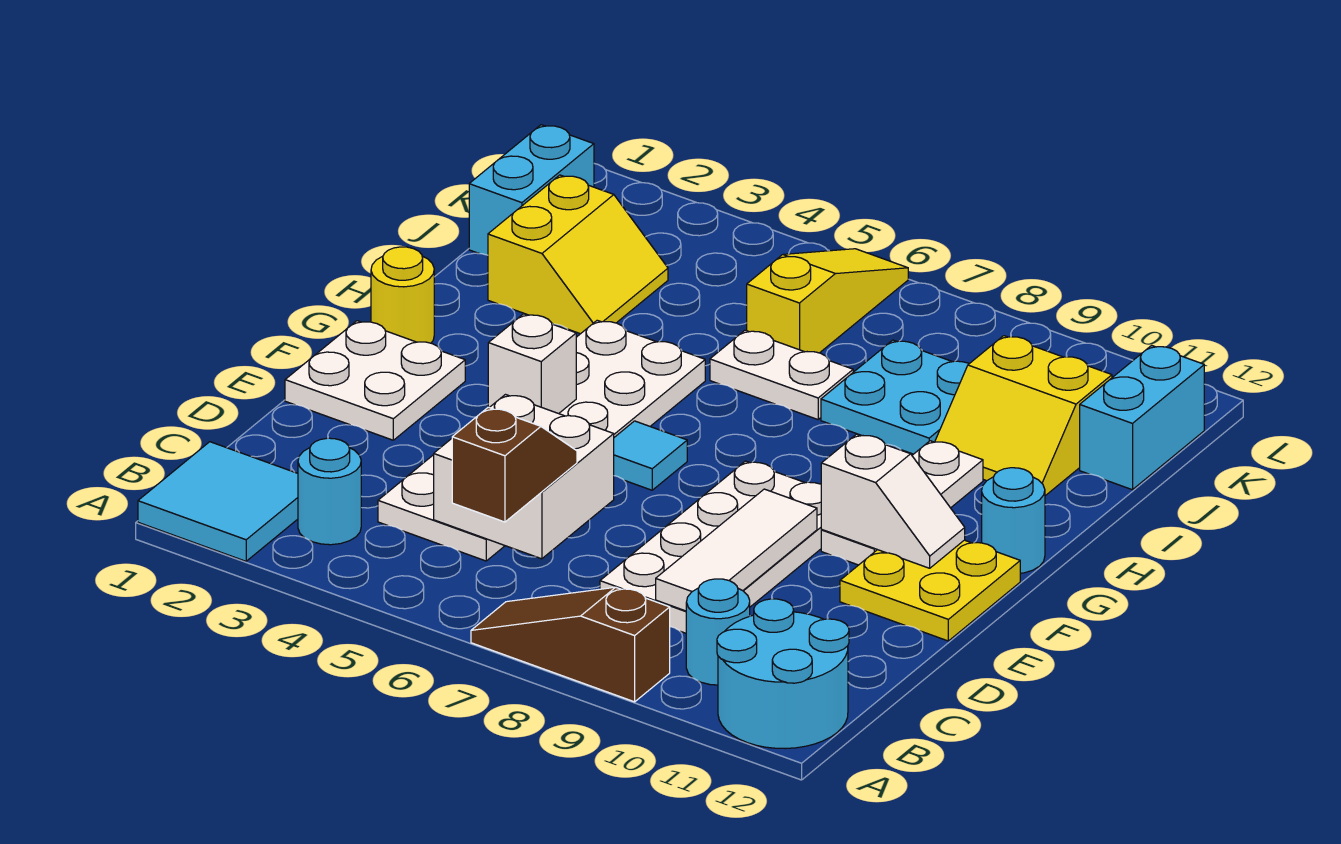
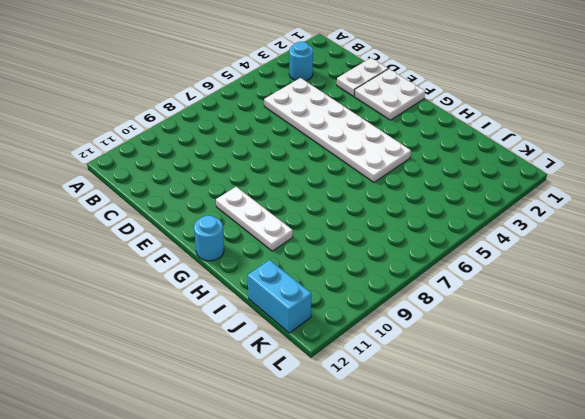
white plate D1:D2 level 1 -> white plate I6:I7 level 1
none -> cyan tile A1:B2 level 1
none -> brown slope A7:A9 level 1 top 9
none -> cyan round brick A11:B12 level 1

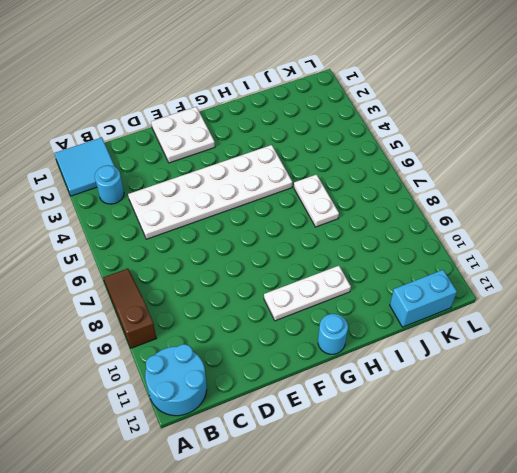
none -> cyan round brick B10 level 1
none -> white plate C8:F9 level 1
none -> yellow plate E11:F12 level 1

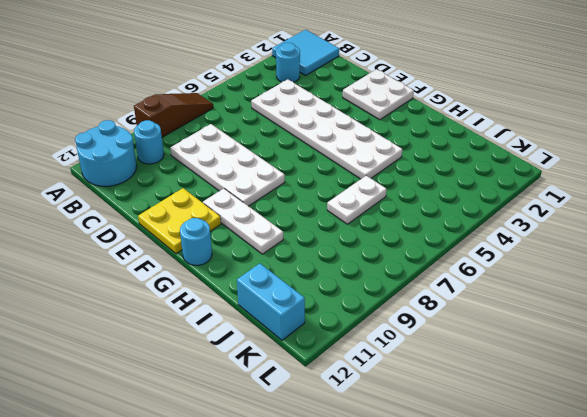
none -> cyan tile F6 level 1
none -> yellow round brick G1 level 1
none -> yellow slope I2:J3 level 1 top 2

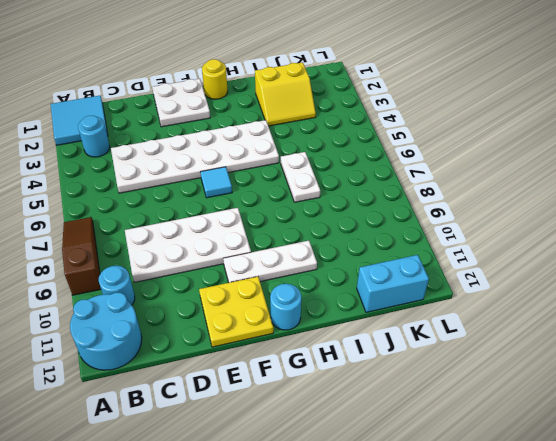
none -> cyan plate I8:J9 level 1
none -> yellow slope I10:J11 level 1 top J
none -> cyan brick J1:K1 level 1

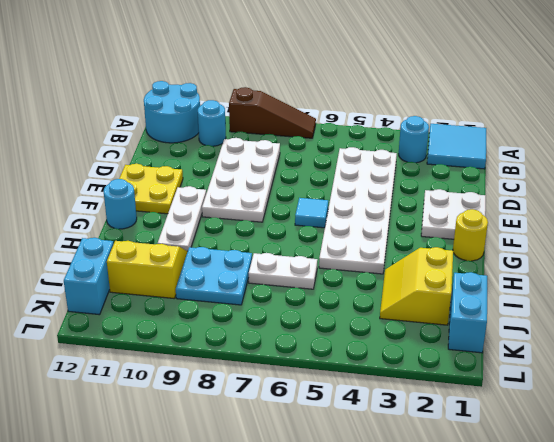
none -> yellow slope J6:L6 level 1 top J
none -> white brick C5:D6 level 2
none -> white tile C9:E9 level 2

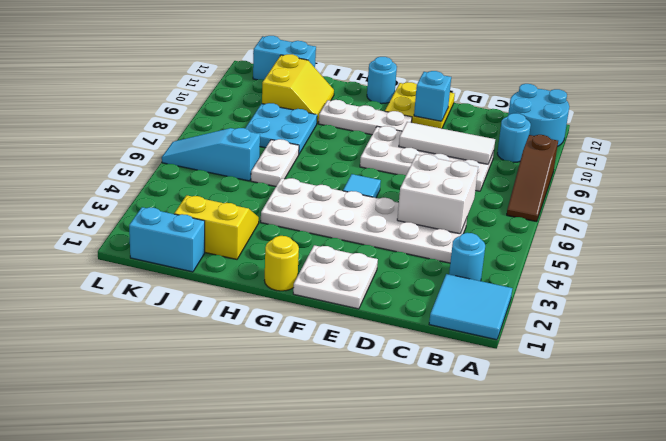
cyan brick E11 level 2 -> none
cyan slope J6:L6 level 1 top J -> yellow slope J6:L6 level 1 top J
none -> white brick F4 level 2
none -> white slope F10:F11 level 2 top 10
none -> brown slope B6:C6 level 3 top B

